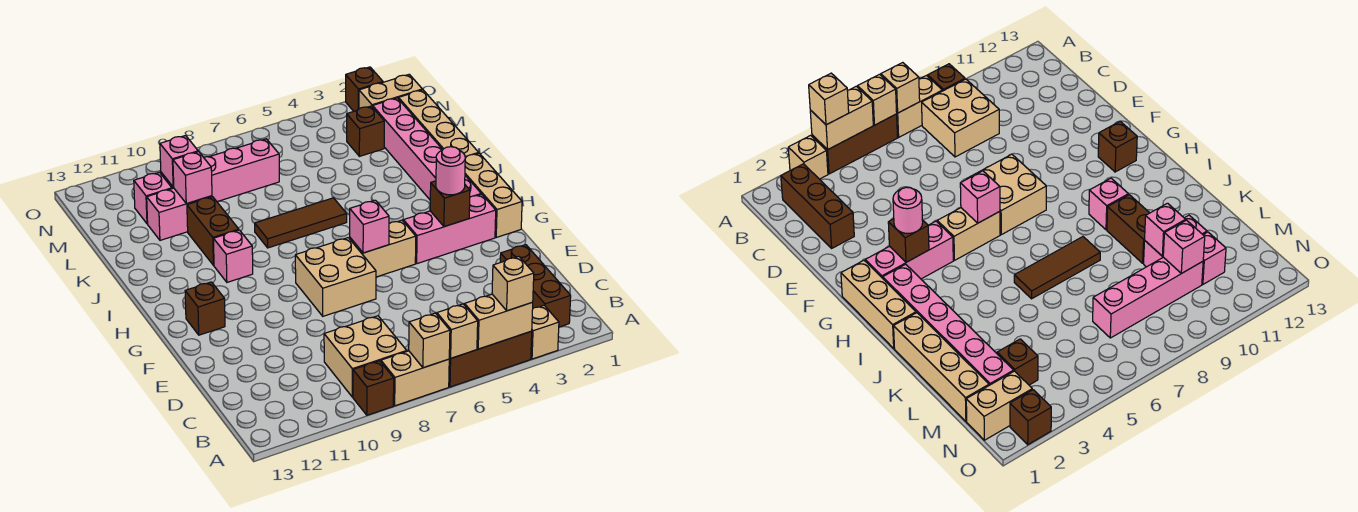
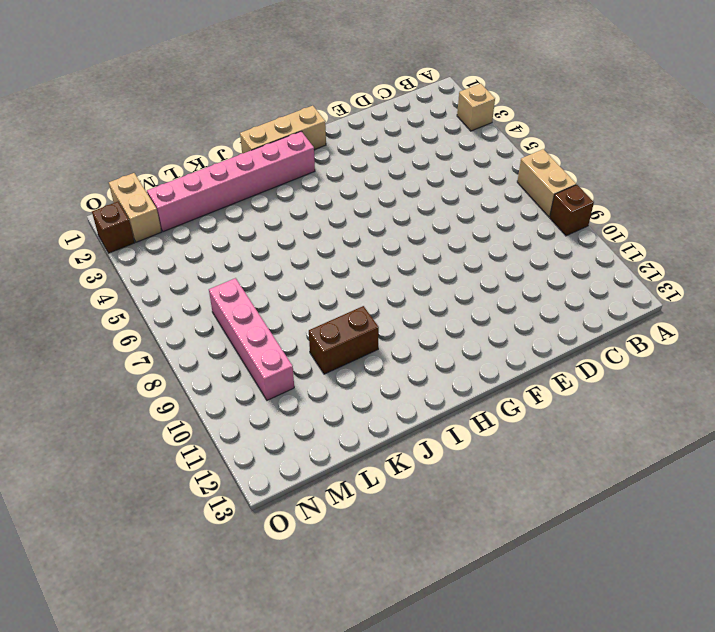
none -> brown brick A4:A6 level 1
none -> brown brick B2:D2 level 1
none -> tan brick B8:C9 level 1
none -> tan brick F7:G8 level 1

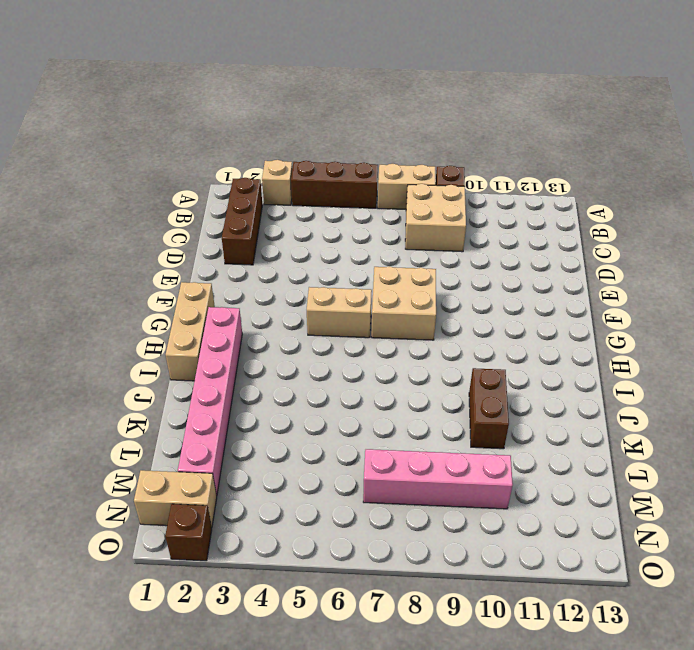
none -> pink brick G2:G4 level 1
none -> brown brick G12 level 1
none -> pink brick I10 level 1
none -> tan brick J1:M1 level 1

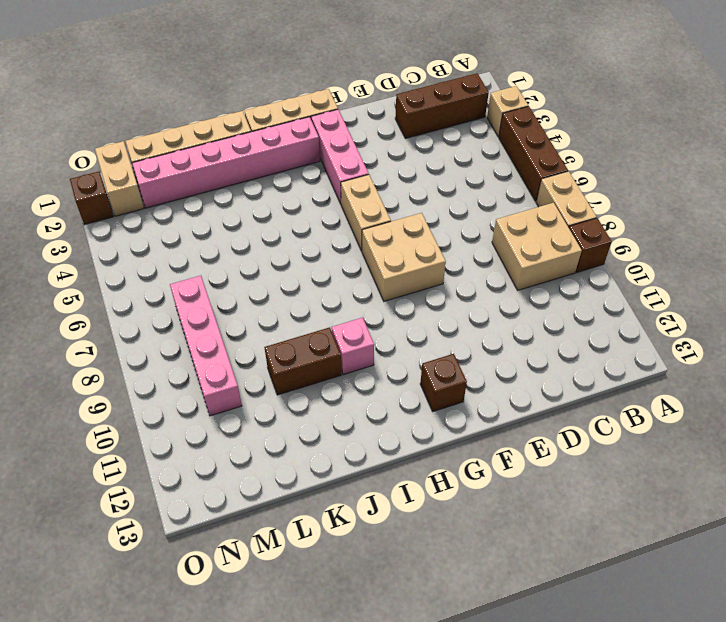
none -> brown tile J6:J8 level 1
none -> pink brick L10:L11 level 1
none -> brown brick M3 level 1
none -> pink brick M11 level 1

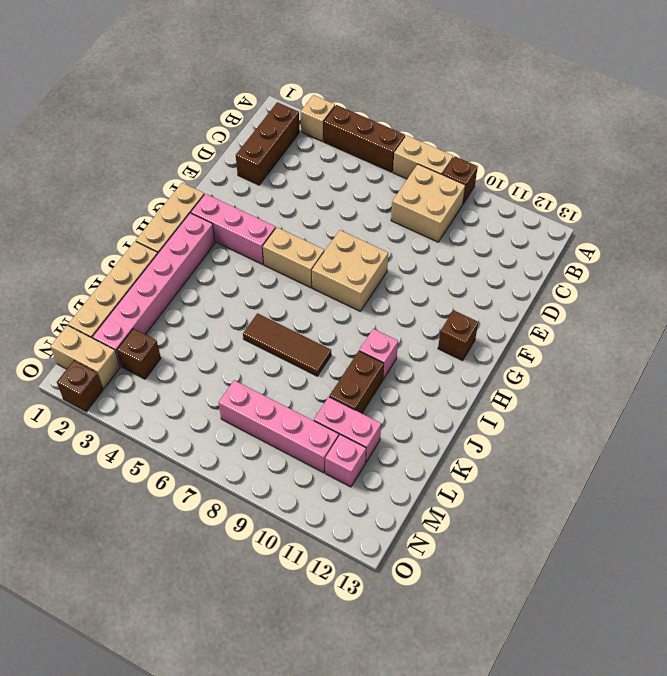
none -> tan brick A4:A5 level 2
none -> tan brick A6 level 2
none -> tan brick A7 level 2
none -> brown brick G3 level 2

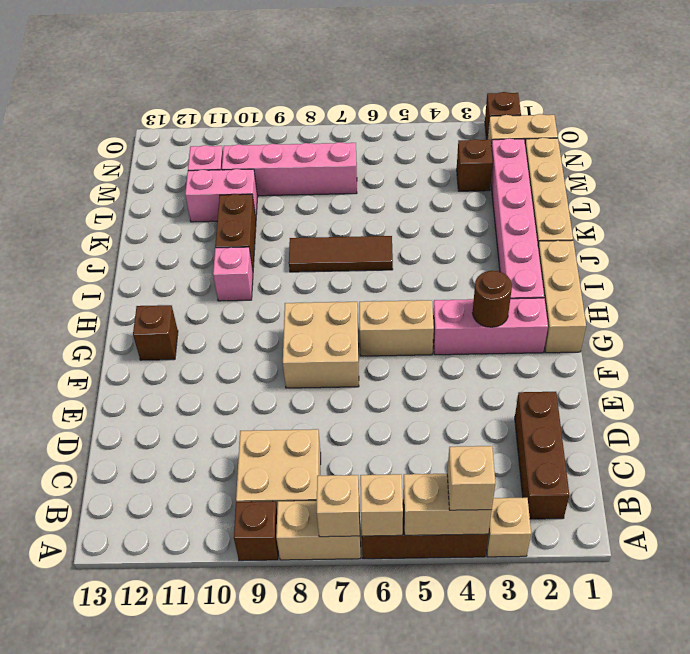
brown round brick G3 level 2 -> brown brick G3 level 2
none -> pink brick G6 level 2
none -> pink brick L10 level 2
none -> pink brick M10 level 2
none -> pink round brick G3 level 3

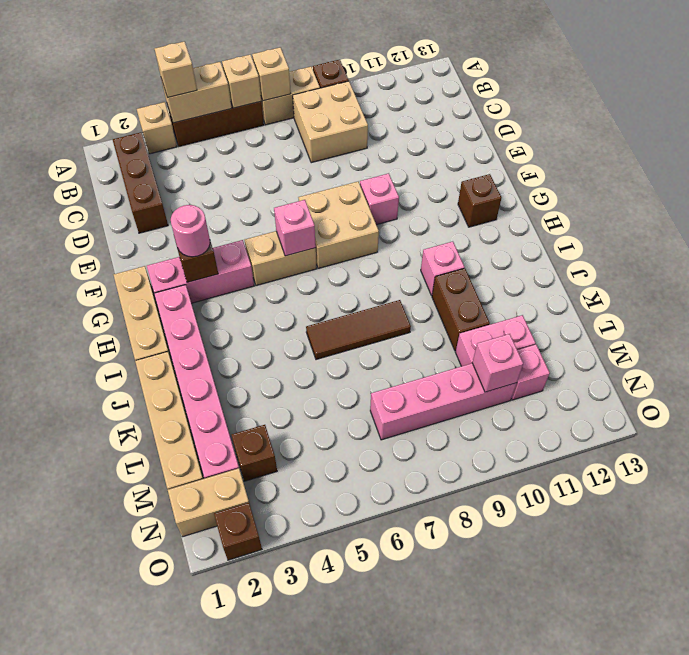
pink brick F9 level 1 -> pink brick L10 level 2

